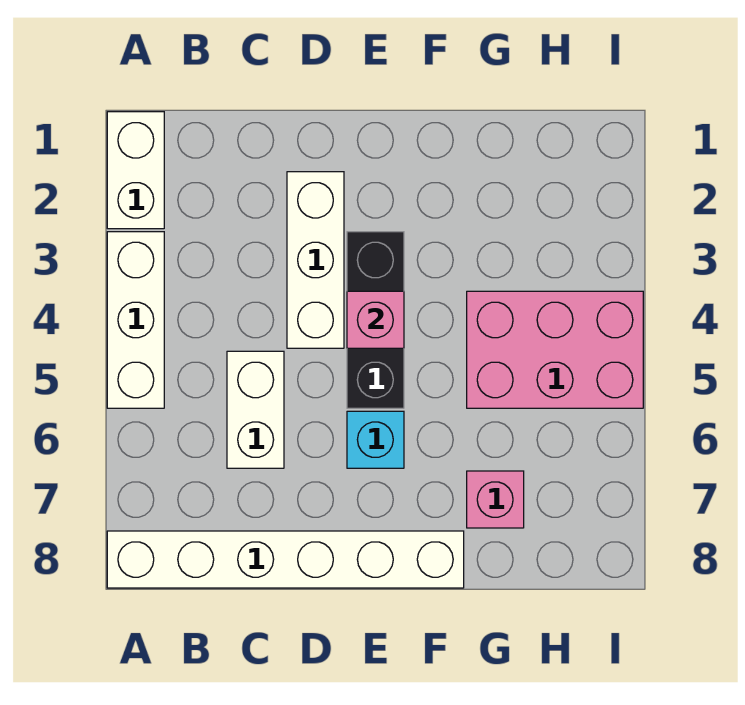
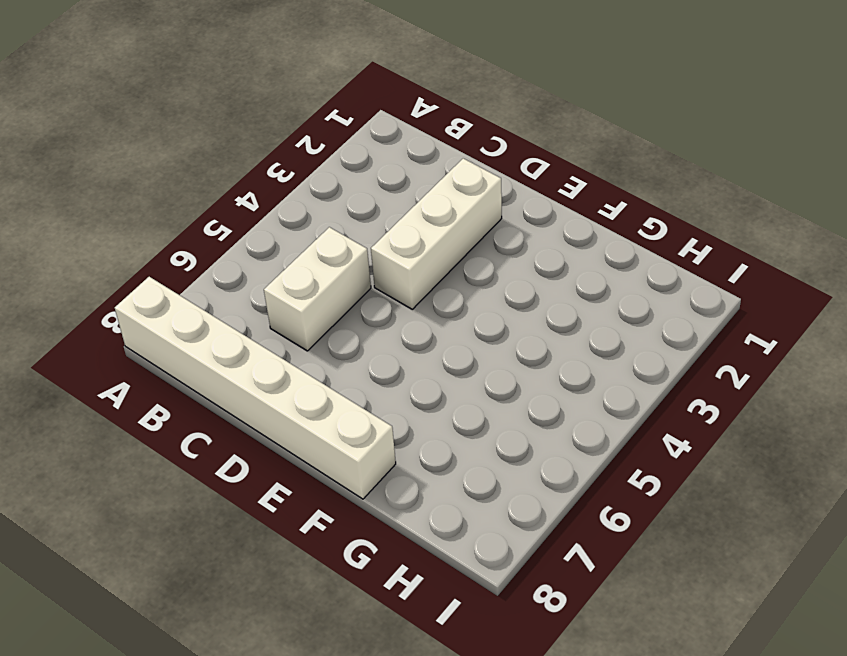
none -> white brick A1:A2 level 1
none -> white brick A3:A5 level 1

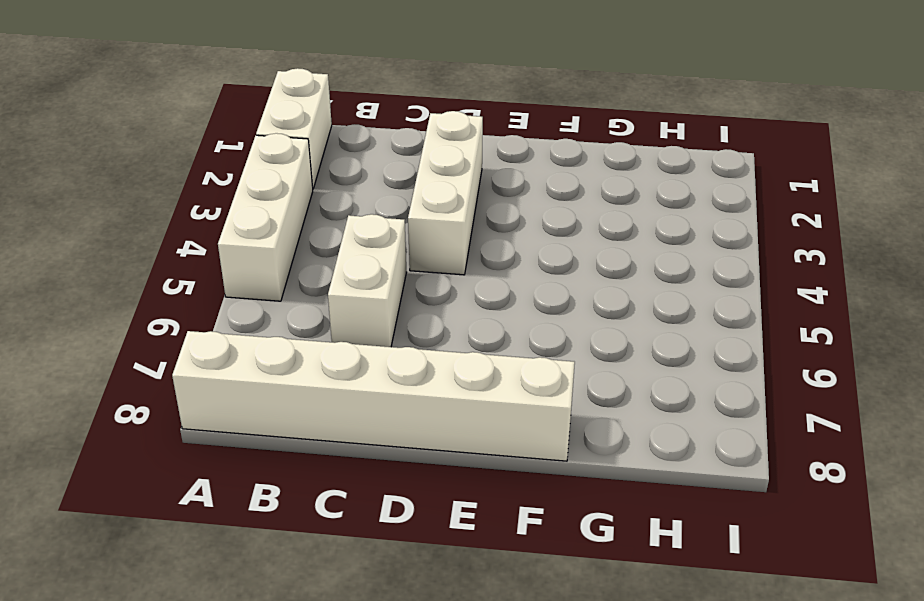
none -> black brick E3:E5 level 1
none -> cyan brick E6 level 1

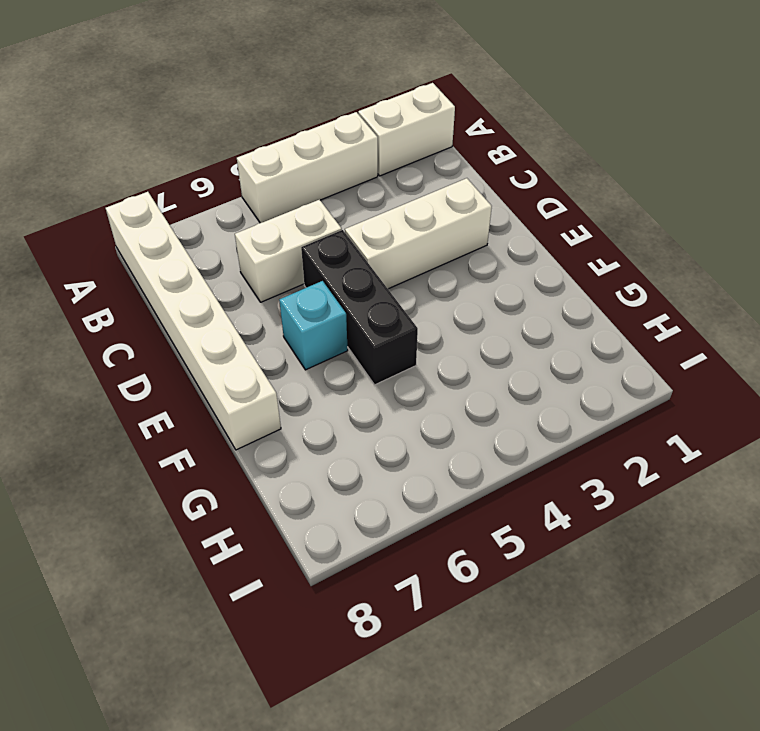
black brick D5:F5 level 1 -> black brick E3:E5 level 1
none -> pink brick G4:I5 level 1
none -> pink brick G7 level 1

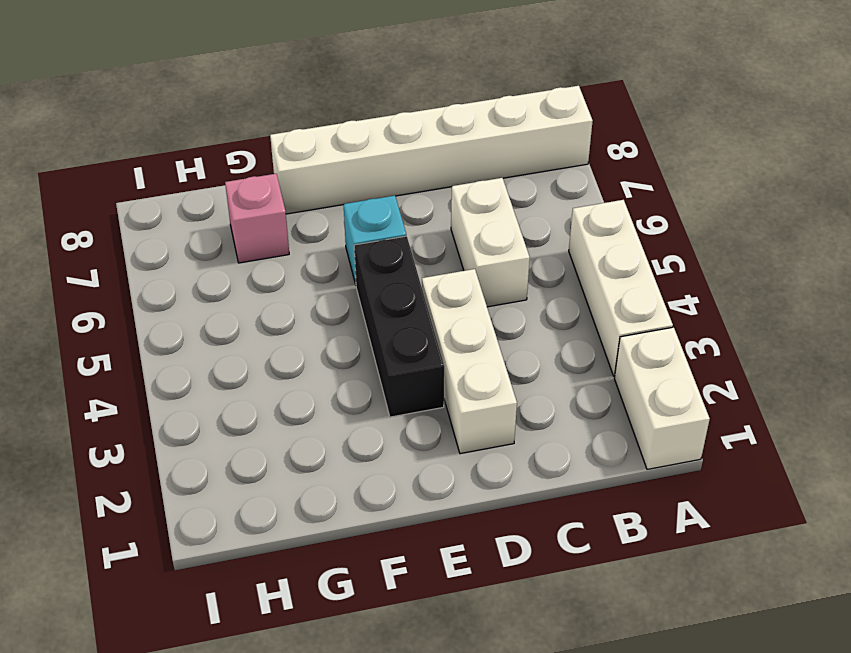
none -> pink brick G4:I5 level 1
none -> pink brick E4 level 2

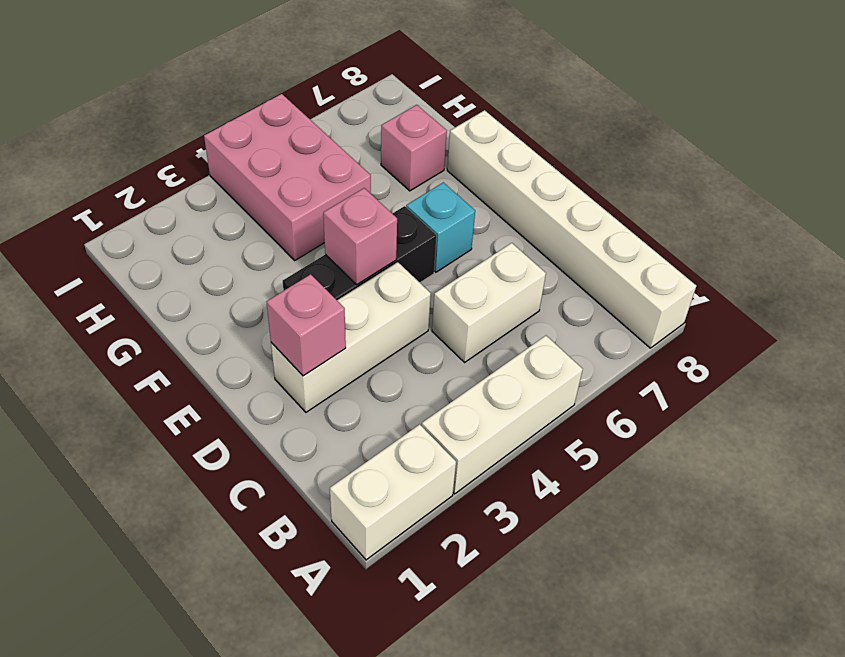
pink brick D2 level 2 -> none

